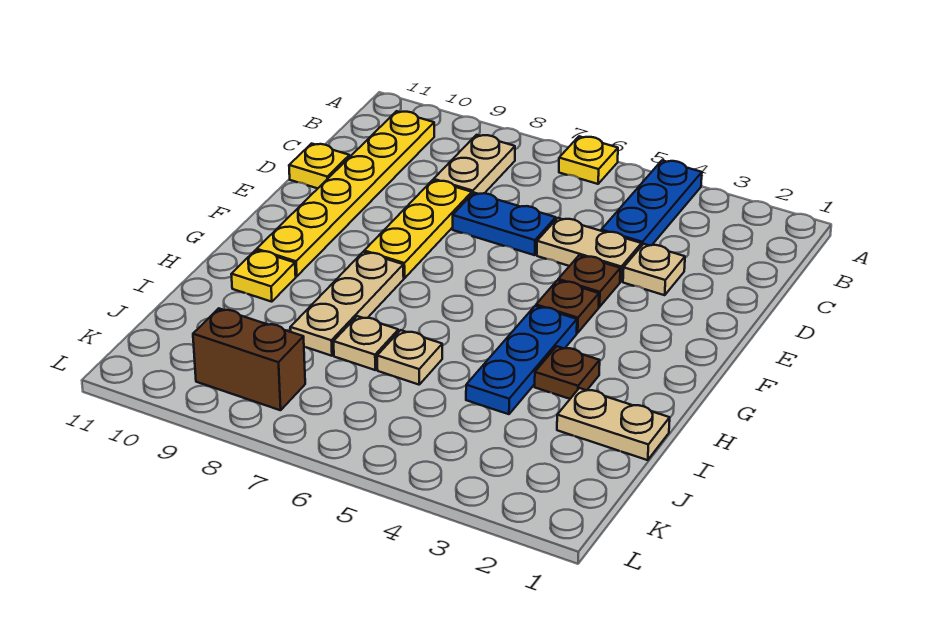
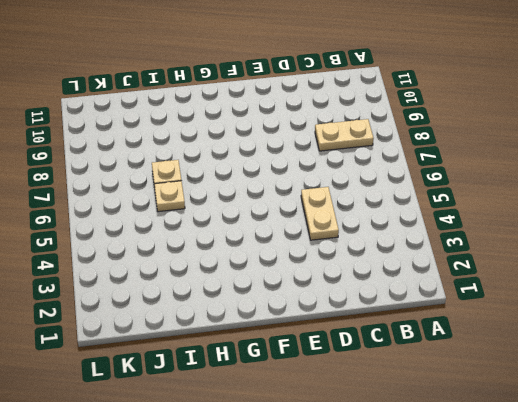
none -> blue plate A4:C4 level 1
none -> yellow plate A6 level 1
none -> yellow plate B10:G10 level 1

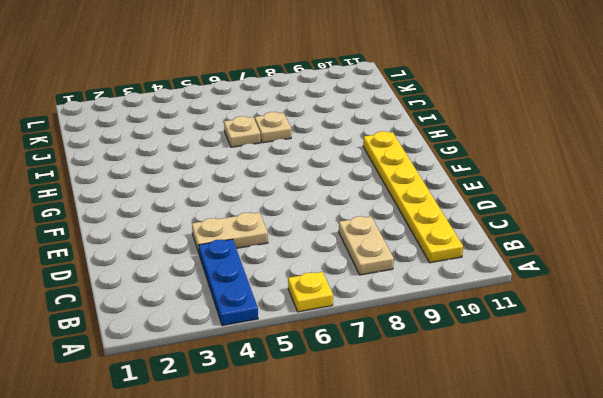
none -> tan plate D3 level 1
none -> blue plate D6:D7 level 1
none -> yellow plate D8:F8 level 1

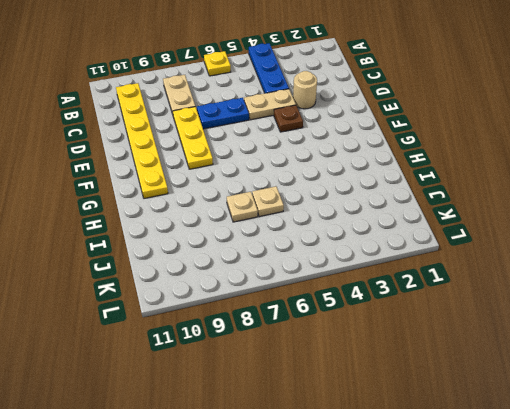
tan round brick D3 level 1 -> tan plate D3 level 1
none -> yellow plate D11 level 1
none -> brown plate F4 level 1
none -> blue plate G4:I4 level 1

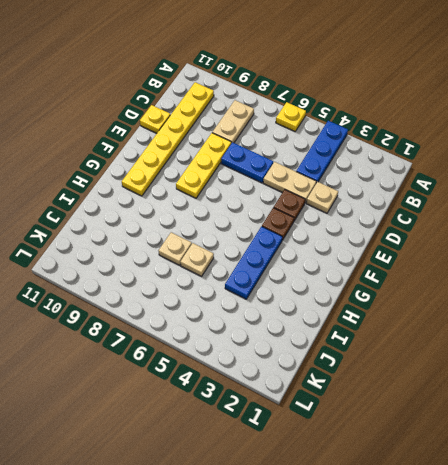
none -> tan plate G8:I8 level 1
none -> brown plate H3 level 1
none -> yellow plate H10 level 1

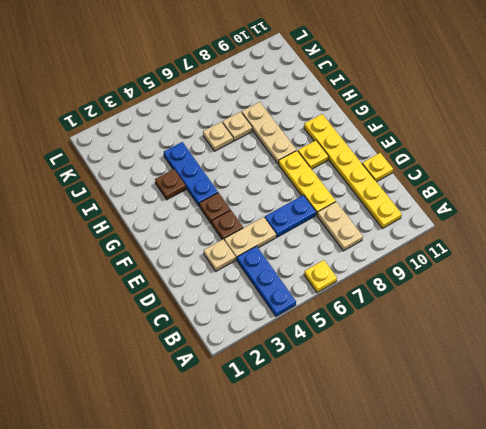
yellow plate F9 level 1 -> yellow plate H10 level 1
none -> tan plate I1:I2 level 1
none -> brown brick K8:K9 level 1

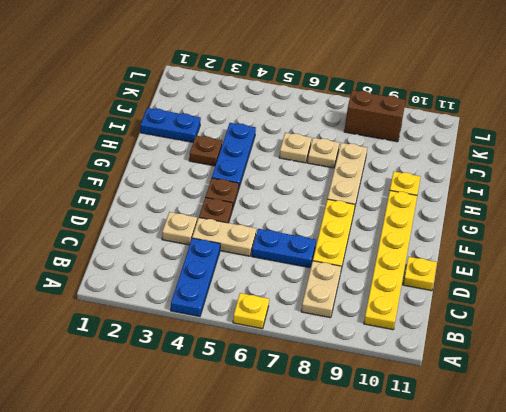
blue plate I1:I2 level 1 -> tan plate I1:I2 level 1

